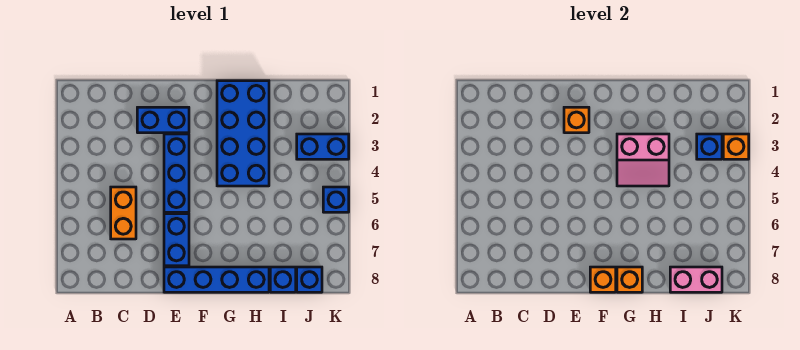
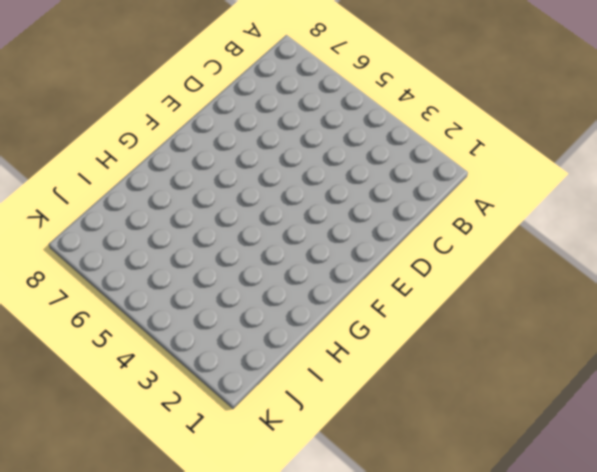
none -> orange brick C5:C6 level 1
none -> blue brick D2:E2 level 1
none -> blue brick E3:E5 level 1

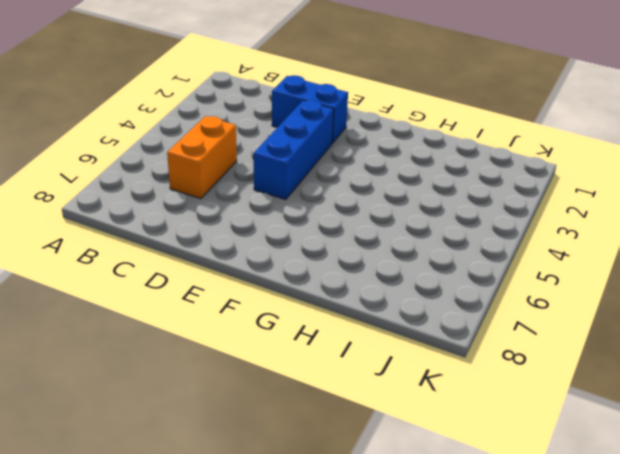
none -> blue brick E6:E7 level 1
none -> blue brick E8:H8 level 1
none -> blue brick G1:H4 level 1

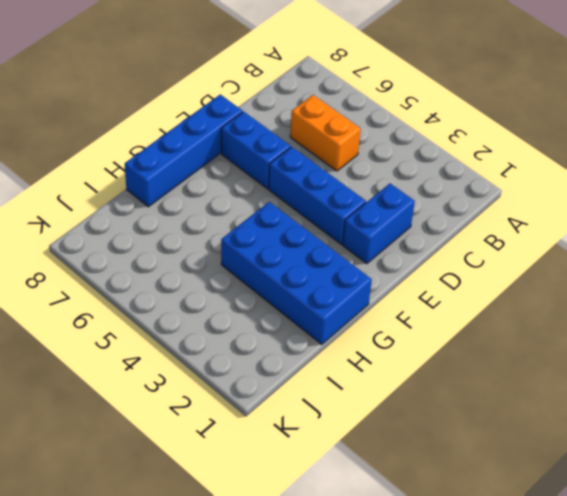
none -> blue brick I8 level 1
none -> blue brick J3:K3 level 1
none -> blue brick J8 level 1

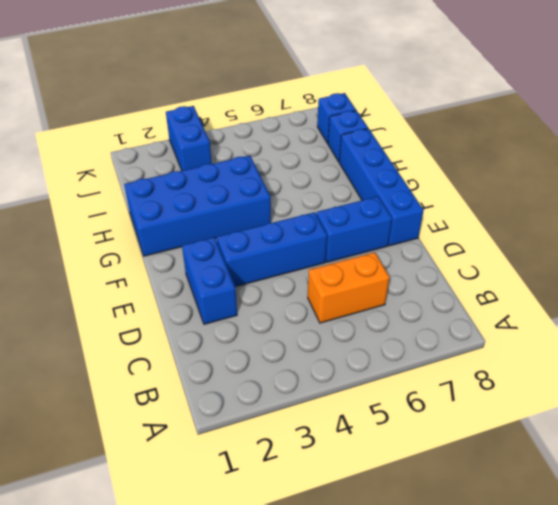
none -> blue brick K5 level 1
none -> orange brick E2 level 2
none -> orange brick F8 level 2

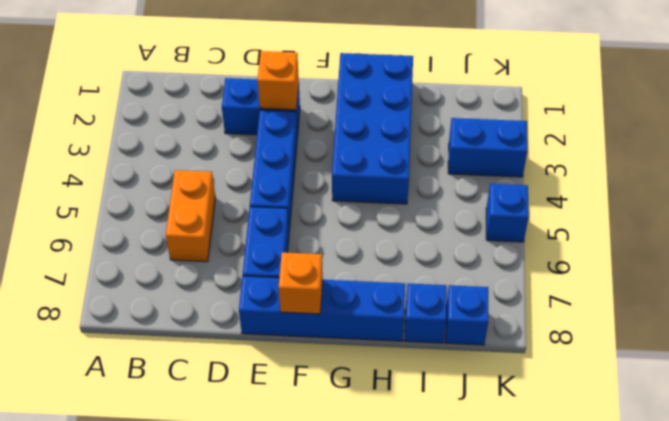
none -> pink slope G3:H4 level 2 top 3
none -> orange brick G8 level 2
none -> pink brick I8:J8 level 2

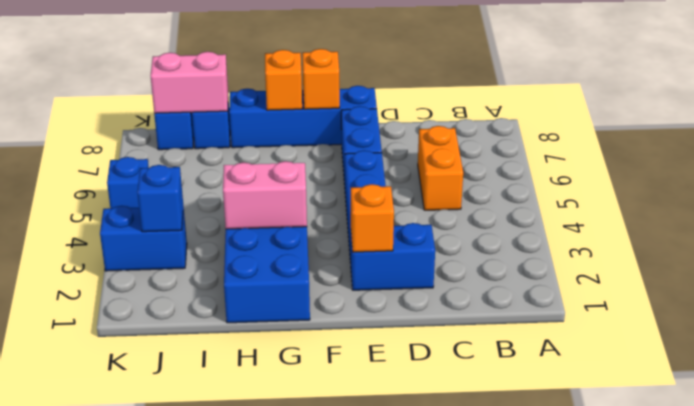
none -> orange brick K3 level 2

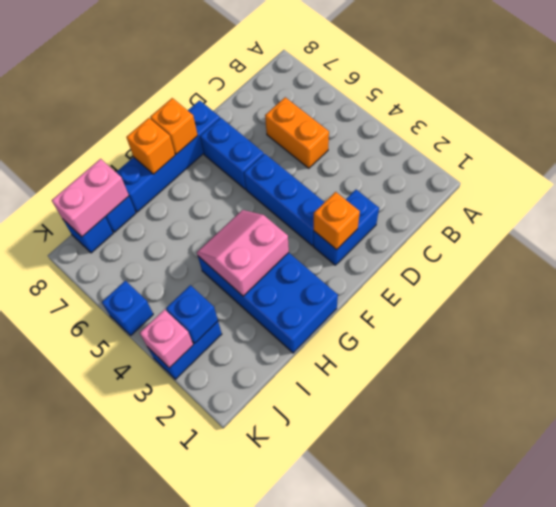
pink brick K3 level 2 -> orange brick K3 level 2

